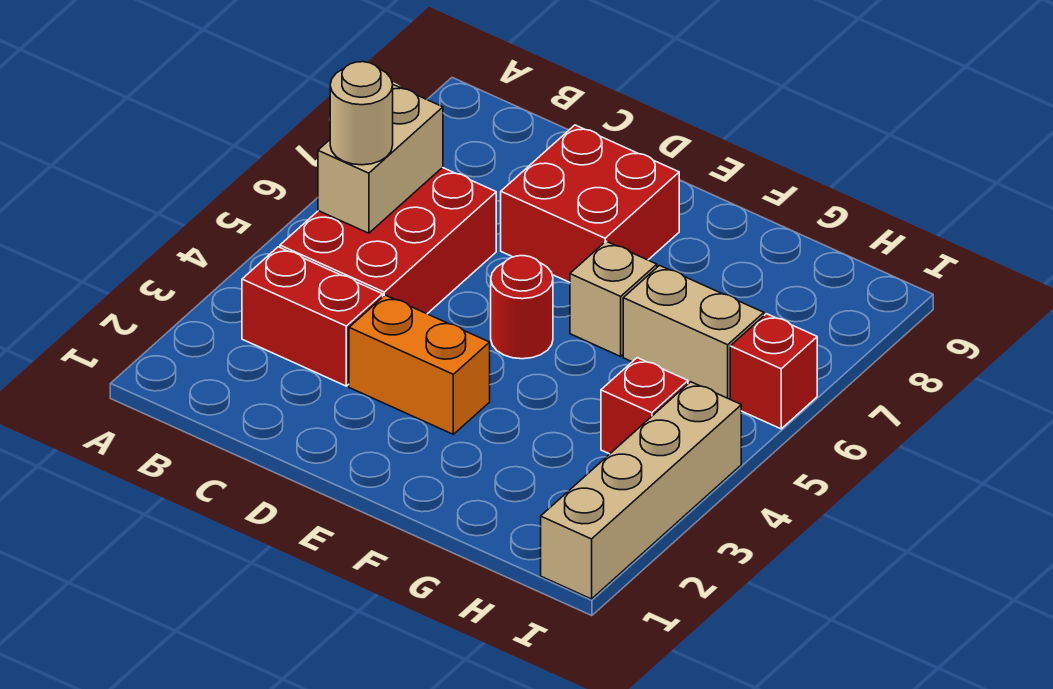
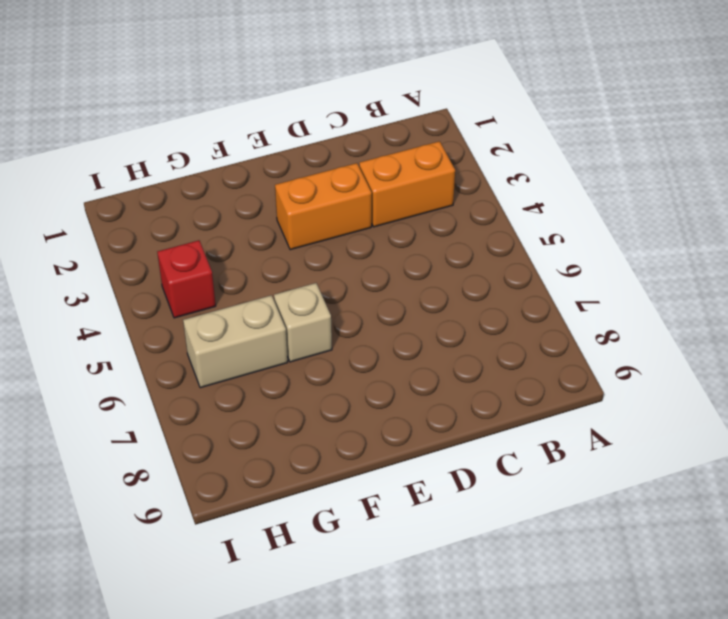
orange brick B3:C3 level 1 -> red brick B3:C3 level 1
none -> red brick B4:C6 level 1
none -> red brick D7:E8 level 1
none -> red round brick E5 level 1

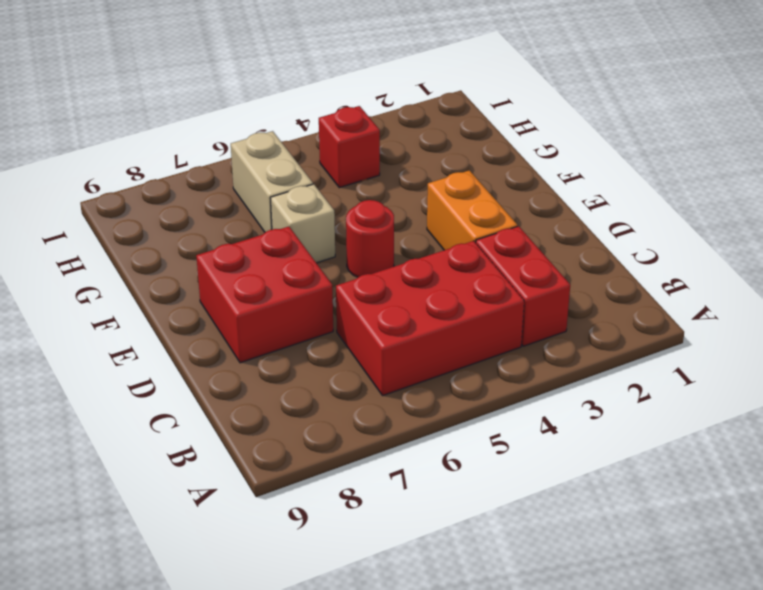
none -> tan brick I1:I4 level 1
none -> red brick I6 level 1
none -> tan brick B5:B6 level 2

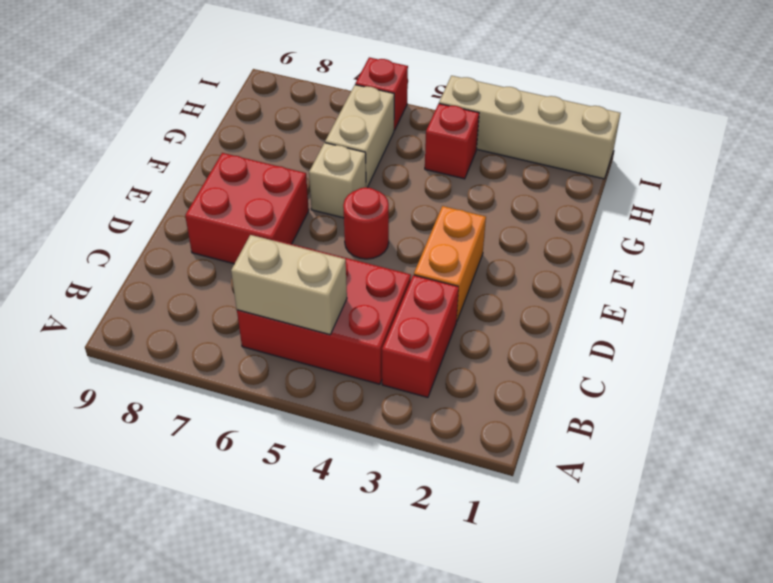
none -> tan round brick B5 level 3

